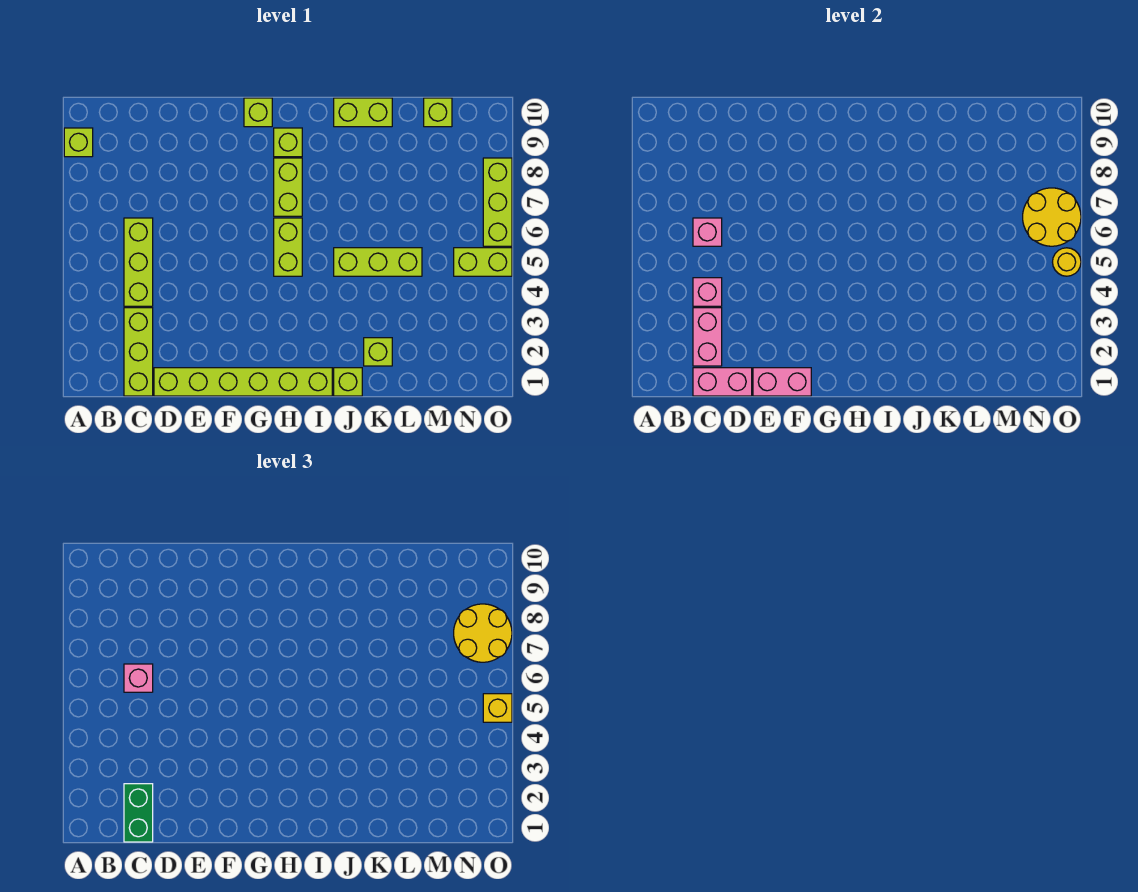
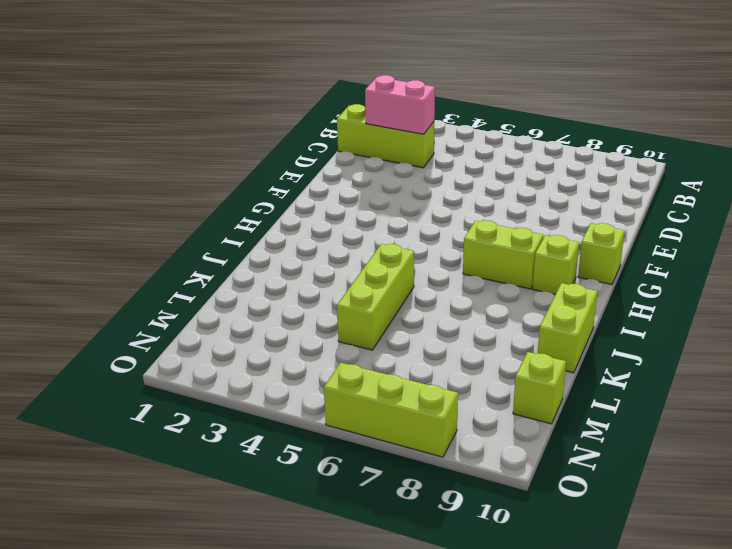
none -> lime brick A9 level 1
none -> lime brick C4:C6 level 1
none -> lime brick D1:I1 level 1

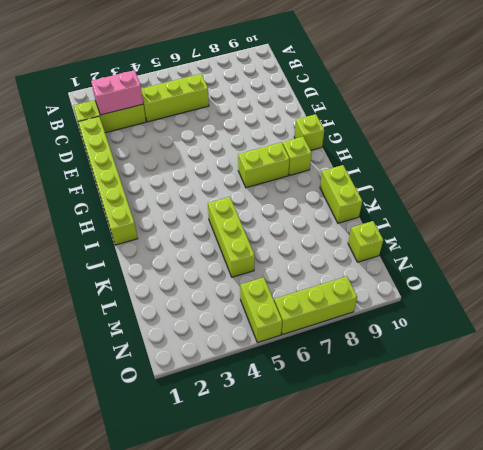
none -> lime brick A9 level 1
none -> lime brick H5:H6 level 1
none -> lime brick J1 level 1

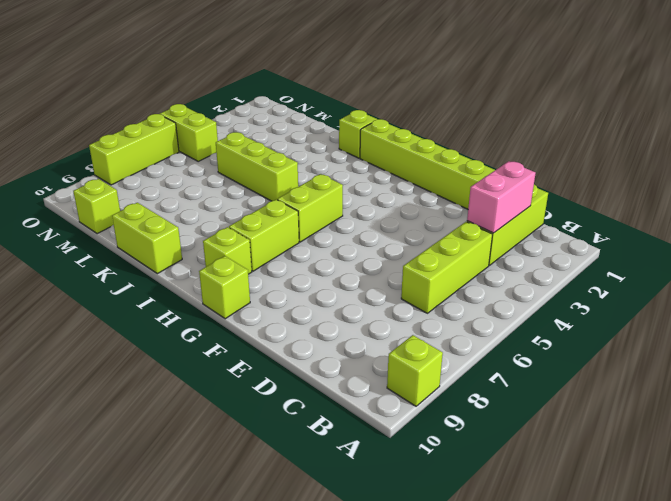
none -> lime brick K2 level 1
none -> pink brick C1:D1 level 2
none -> pink brick C4 level 2

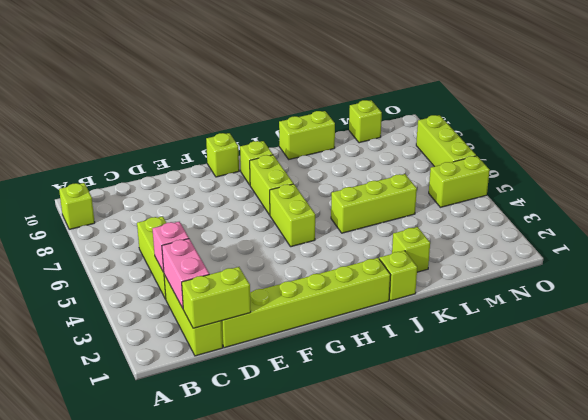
lime brick C1:D1 level 2 -> pink brick C1:D1 level 2
none -> pink brick C6 level 2
none -> pink brick E1:F1 level 2
none -> yellow round brick N6:O7 level 2

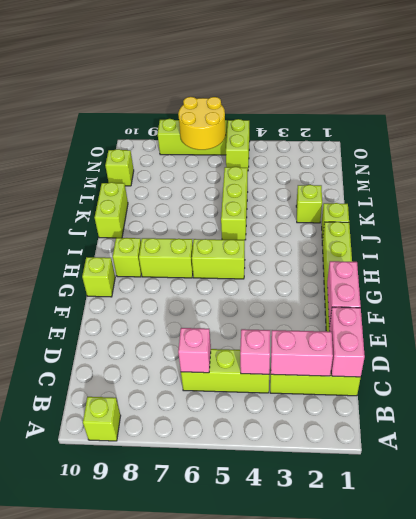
none -> yellow round brick O5 level 2
none -> green brick C1:C2 level 3
none -> pink brick C6 level 3

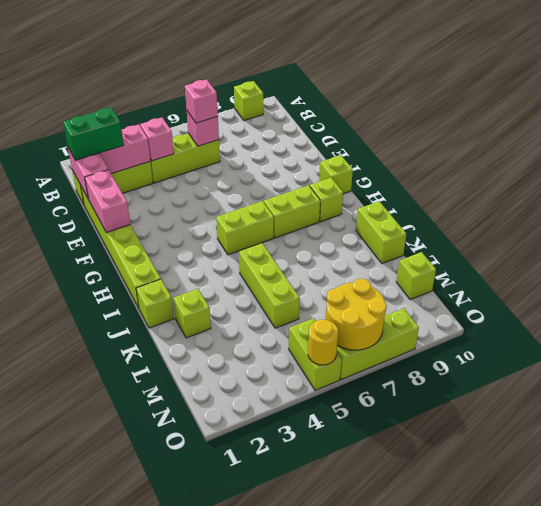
none -> yellow round brick N7:O8 level 3
none -> yellow brick O5 level 3

